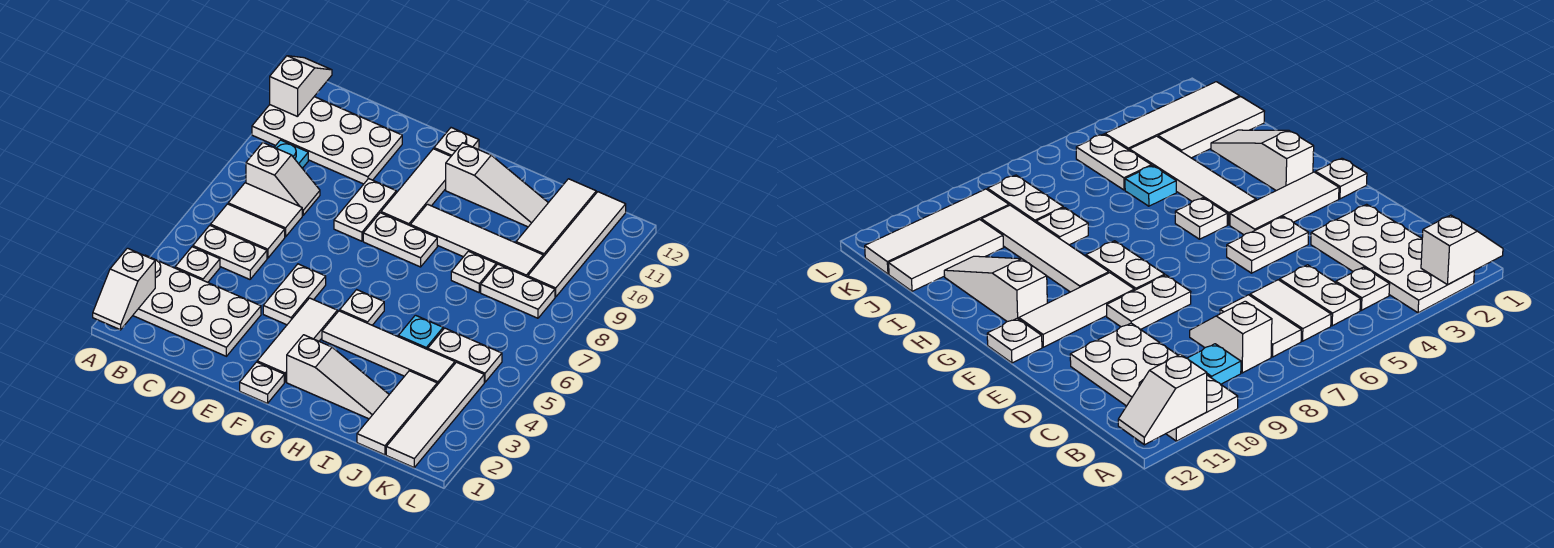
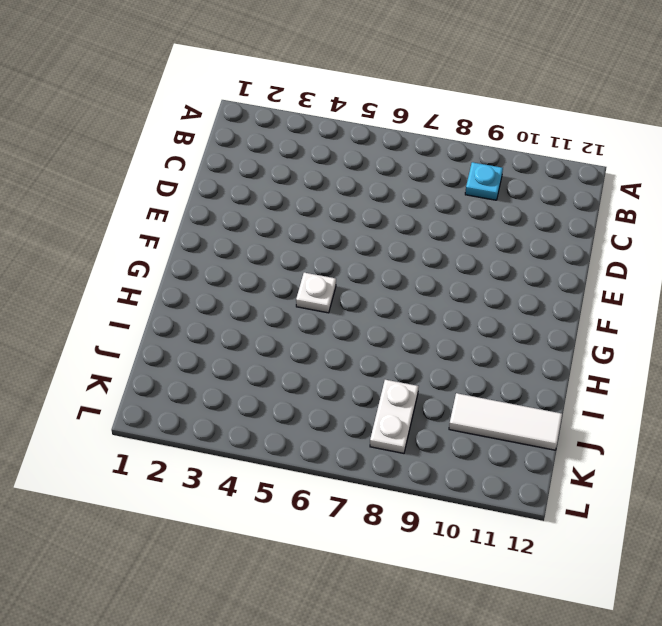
none -> white plate A2:D3 level 1
none -> white plate A10:D11 level 1
none -> white plate B4 level 1
none -> white plate B5:C5 level 1

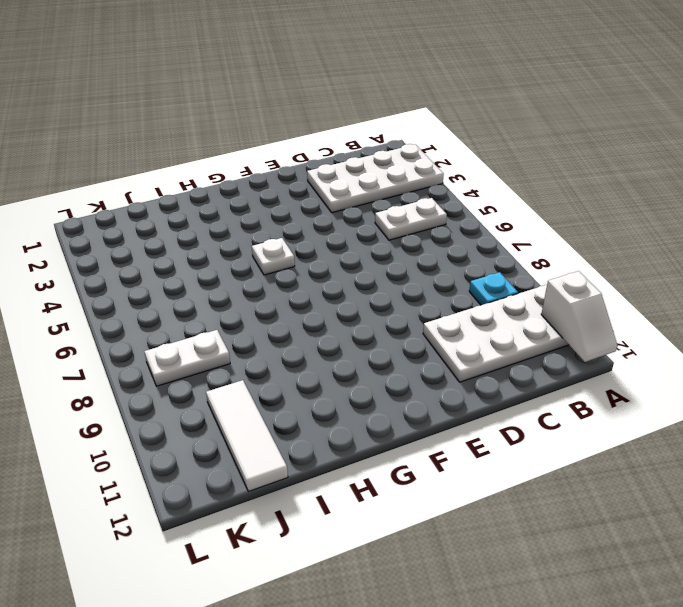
none -> white plate B4 level 1
none -> white tile B6:C6 level 1
none -> white tile B7:C7 level 1
none -> white slope B8:C8 level 1 top B

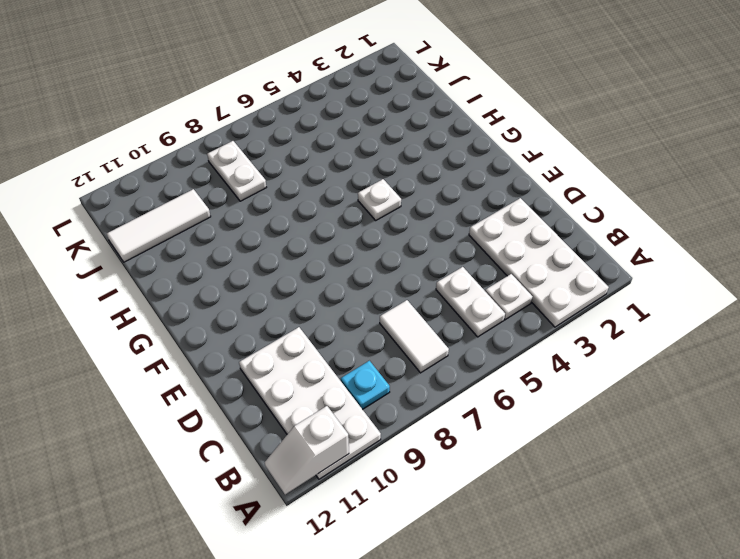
none -> white tile B6:C6 level 1
none -> white slope B8:C8 level 1 top B
none -> white plate E4:E5 level 1
none -> white plate E8:E9 level 1

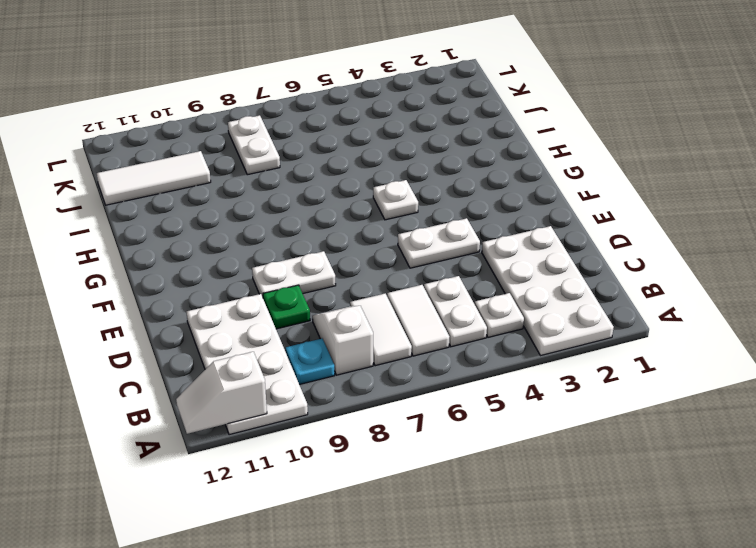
green plate D9 level 1 -> none
none -> white plate F1 level 1
none -> white tile F2:F4 level 1
none -> white plate F8:G8 level 1
none -> white tile F9:F11 level 1

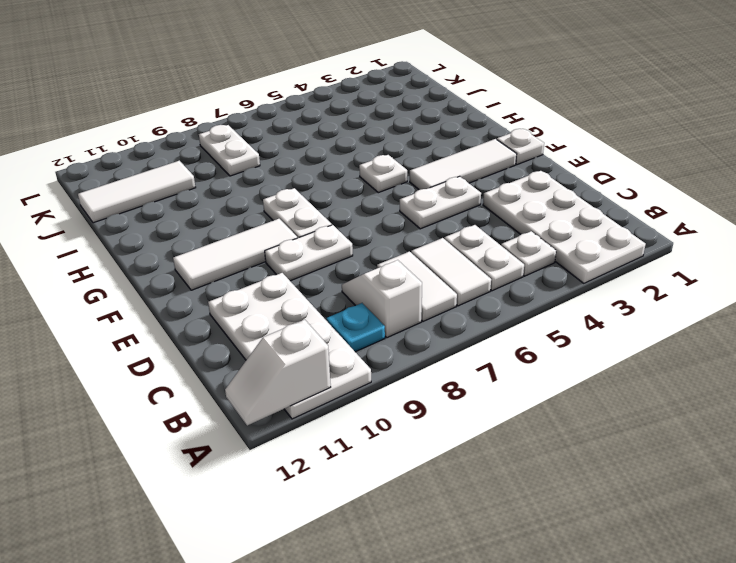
none -> white plate F12 level 1
none -> white slope G2:I2 level 1 top G
none -> white tile G4:J4 level 1
none -> white tile G9:J9 level 1

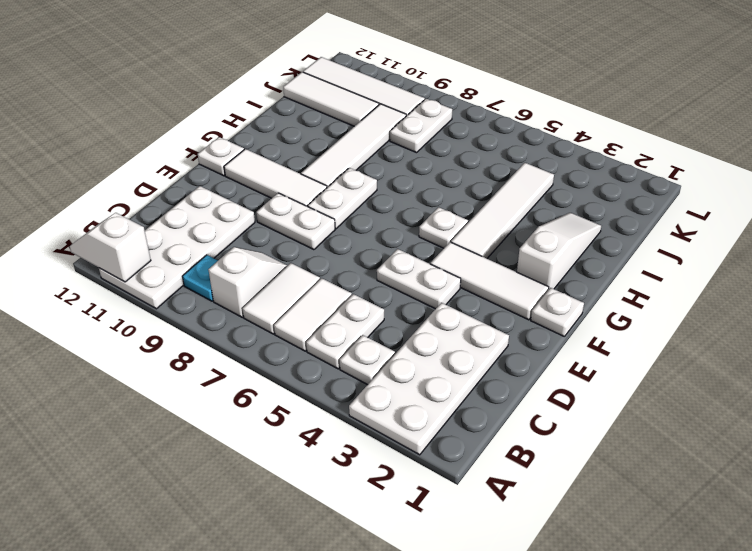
none -> white slope G11:I11 level 1 top G
none -> cyan plate I5 level 1
none -> white plate I8 level 1
none -> white tile J1:J3 level 1

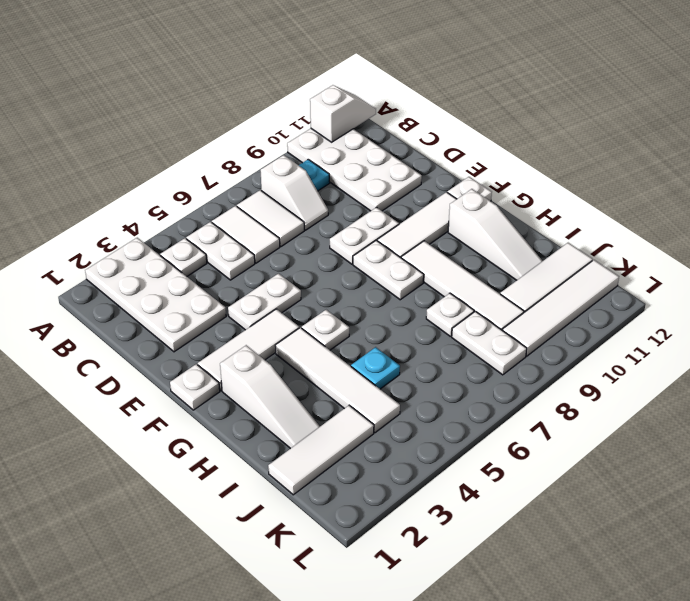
none -> white plate J5:K5 level 1
none -> white tile K1:K4 level 1
none -> white slope A1:A2 level 2 top 2

